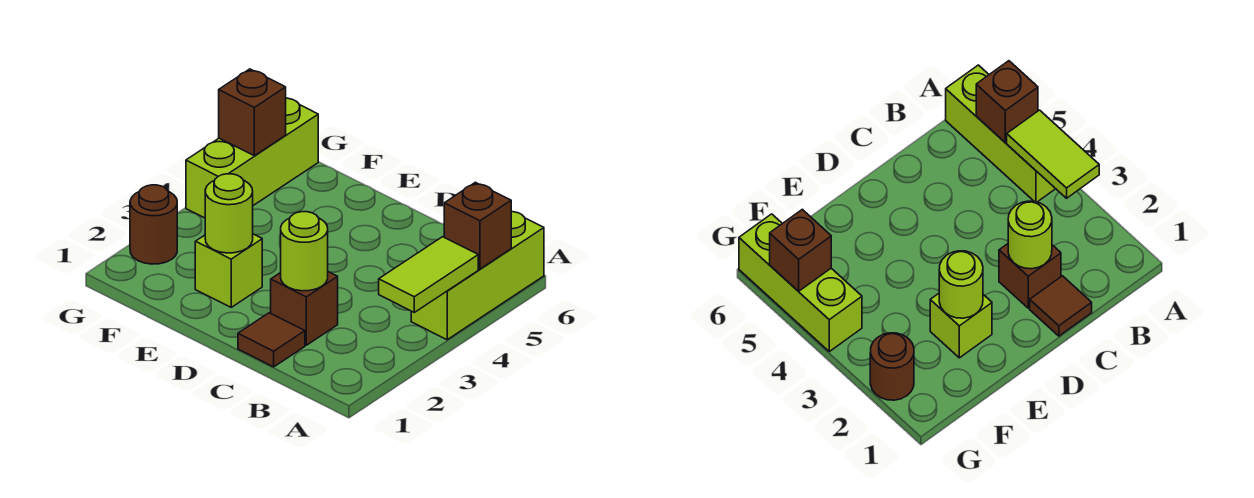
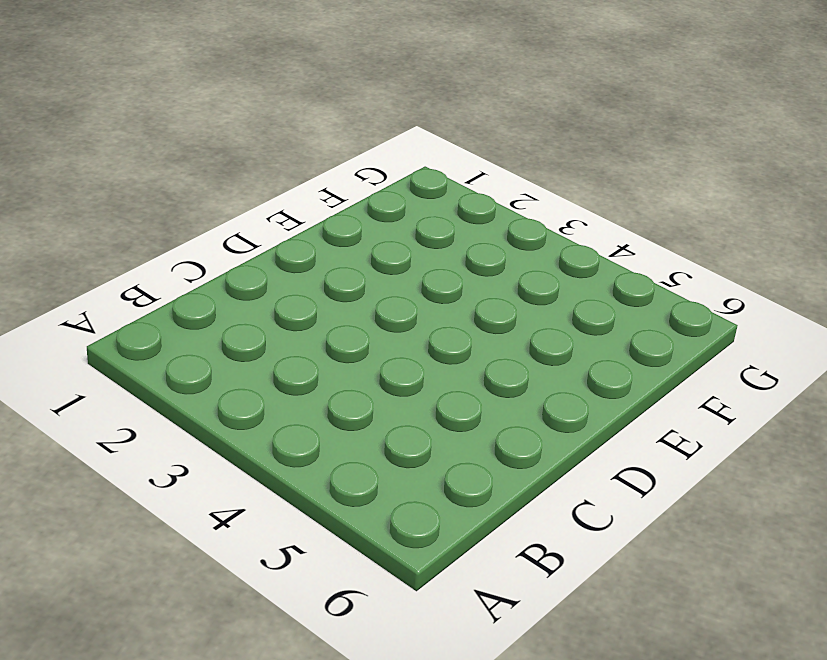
none -> lime brick A4:A6 level 1
none -> brown tile C1 level 1

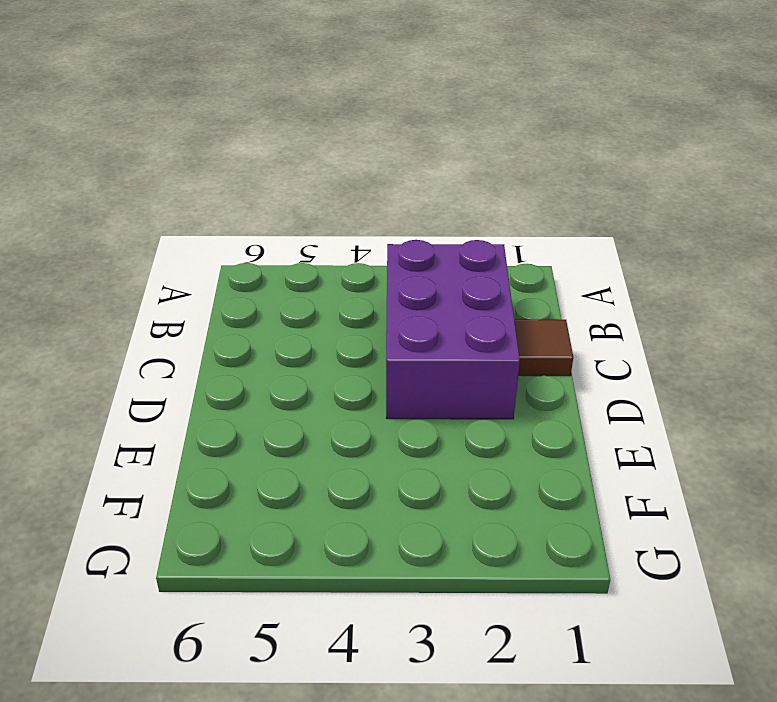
purple brick B2:D3 level 1 -> brown brick C2 level 1
none -> lime brick A4:A6 level 1
none -> lime brick E2 level 1

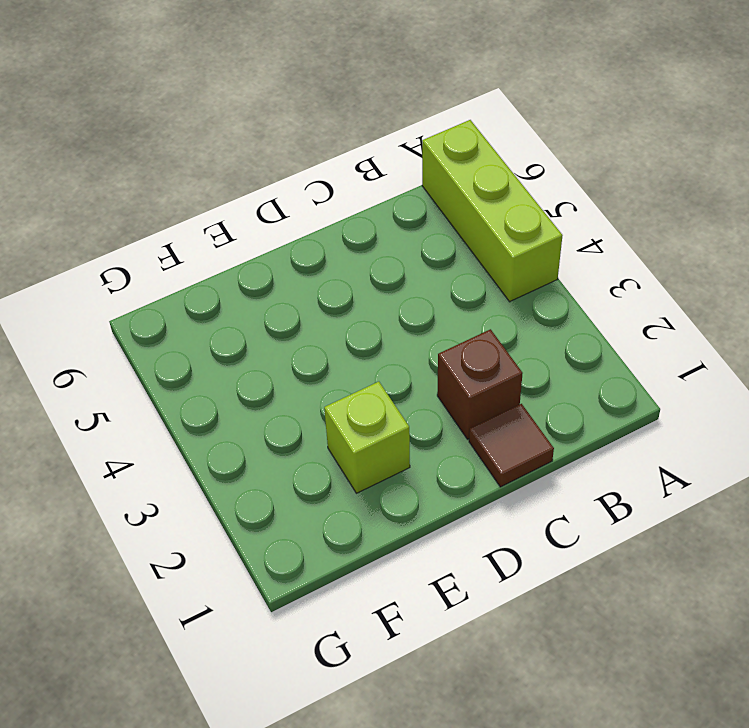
none -> brown round brick G2 level 1
none -> lime brick G4:G6 level 1

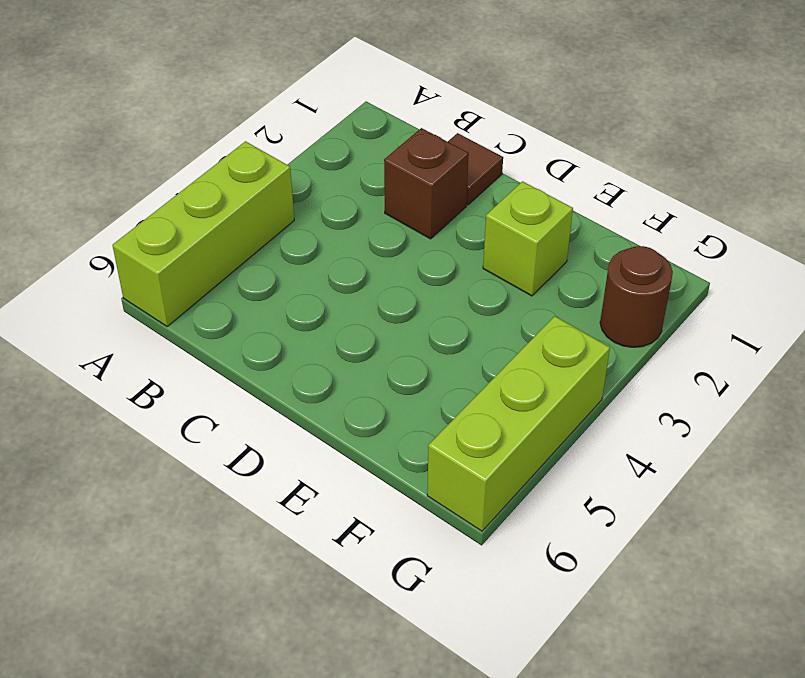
none -> lime tile A3:A4 level 2
none -> brown brick A5 level 2

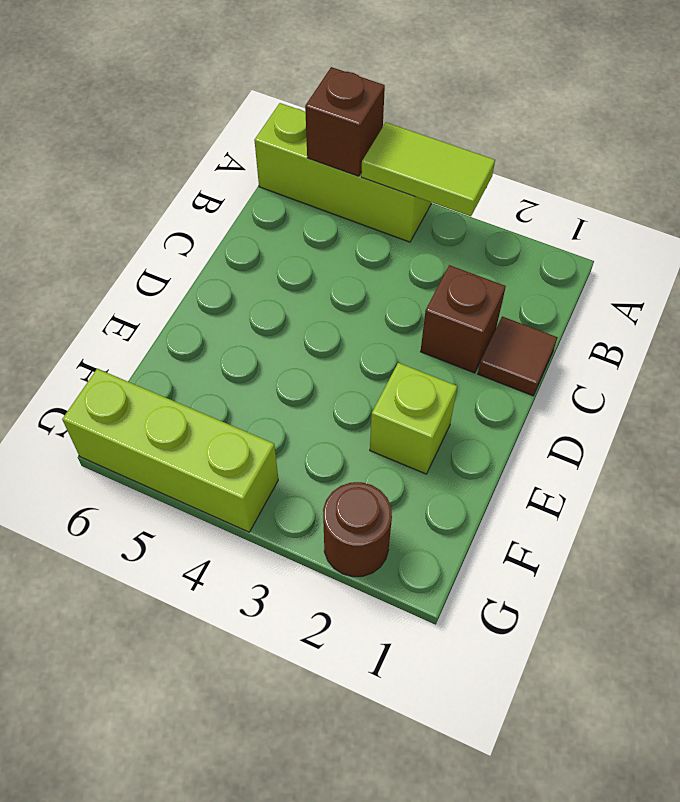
none -> lime round brick C2 level 2
none -> lime round brick E2 level 2

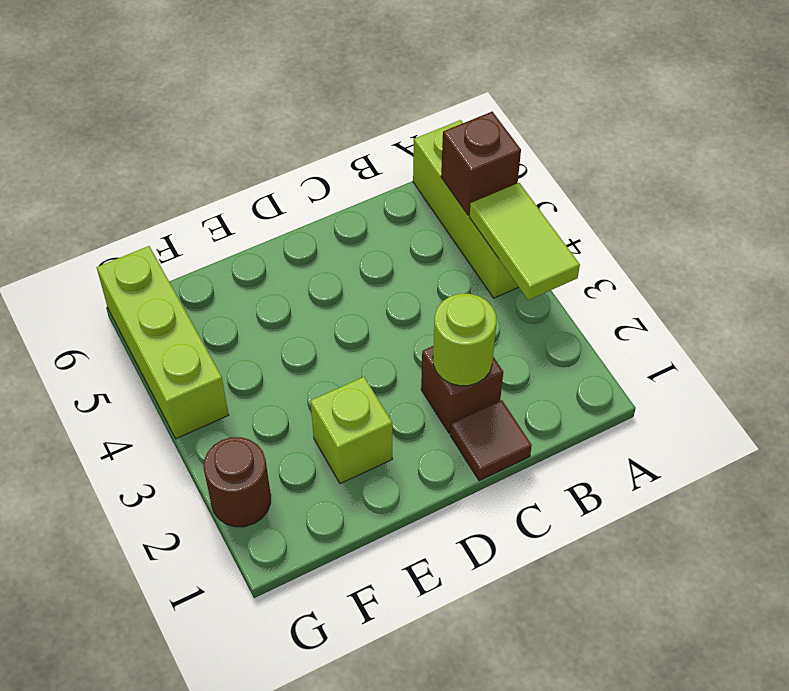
none -> lime round brick E2 level 2
none -> brown brick G5 level 2

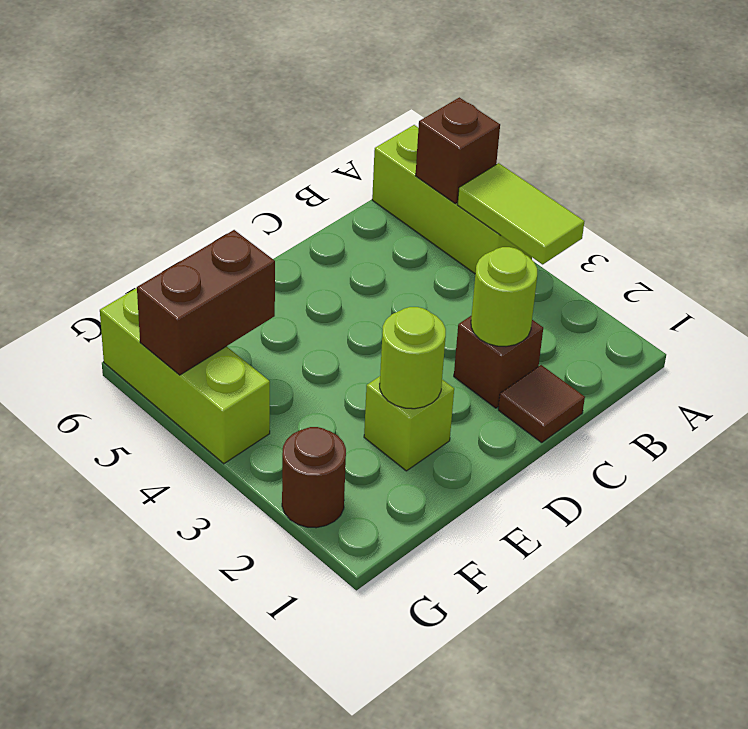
brown brick F5:G5 level 2 -> brown brick G5 level 2

